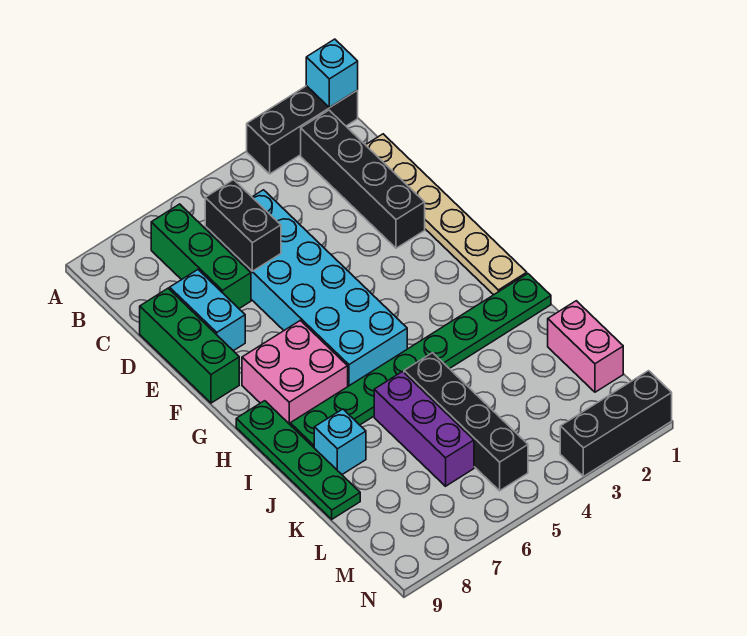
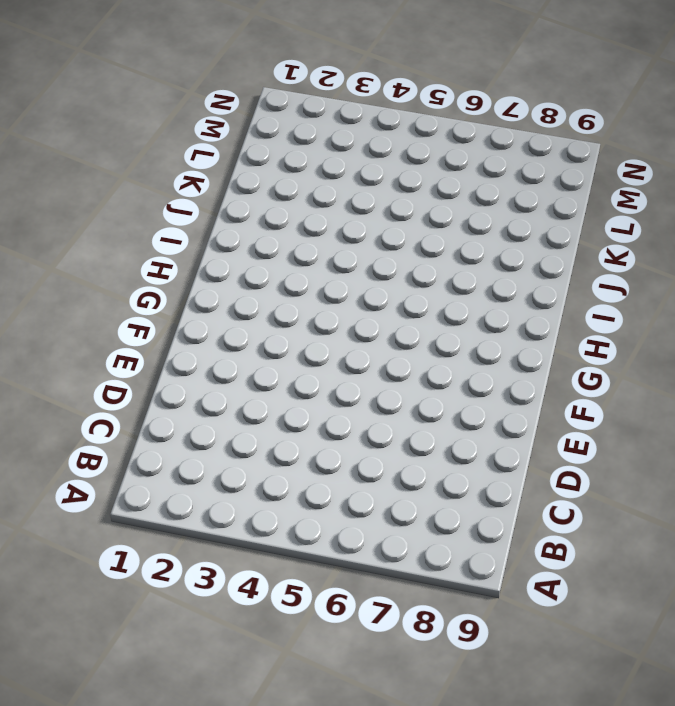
none -> black brick A1:A3 level 1
none -> black brick B2:E2 level 1
none -> green brick B7:D7 level 1

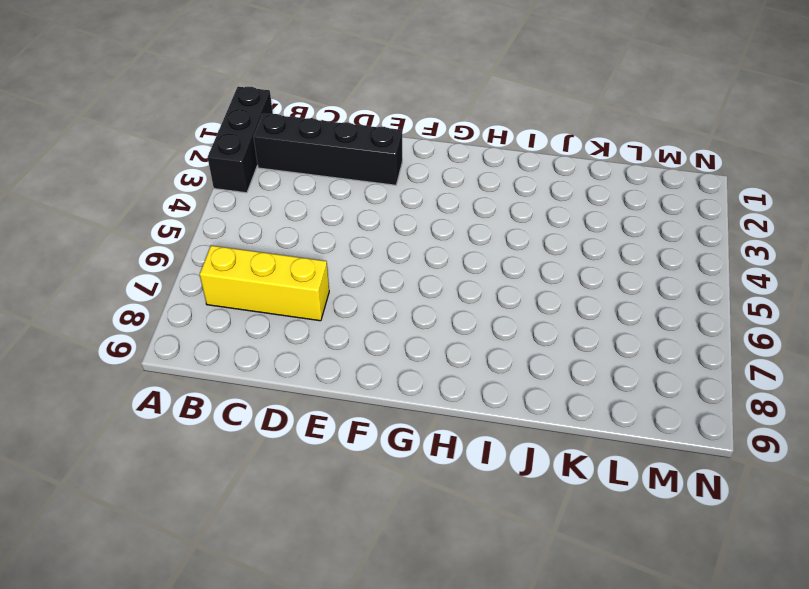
yellow brick B7:D7 level 1 -> green brick B7:D7 level 1
none -> tan plate C1:H1 level 1
none -> cyan brick C5:H6 level 1
none -> cyan brick D8:E8 level 1

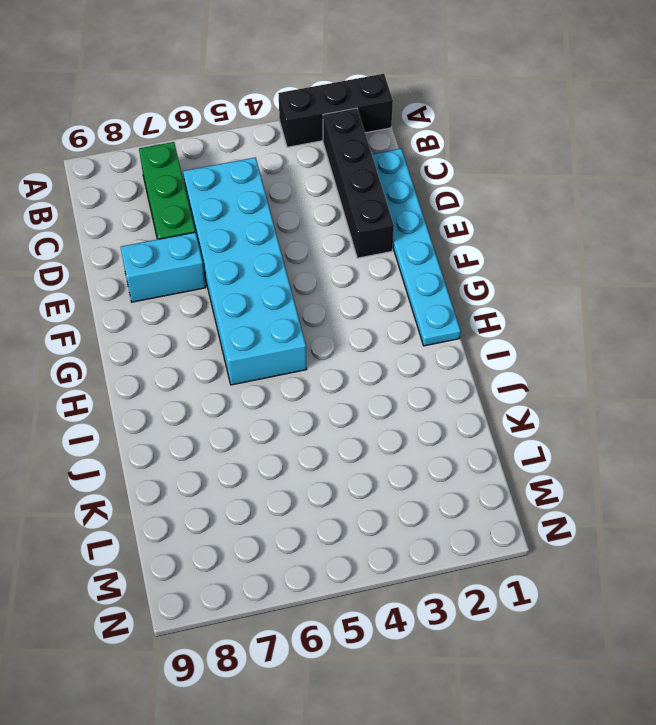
cyan plate C1:H1 level 1 -> tan plate C1:H1 level 1
cyan brick E7:E8 level 1 -> cyan brick D8:E8 level 1
none -> green brick D9:F9 level 1
none -> pink brick G7:H8 level 1
none -> green plate H9:K9 level 1

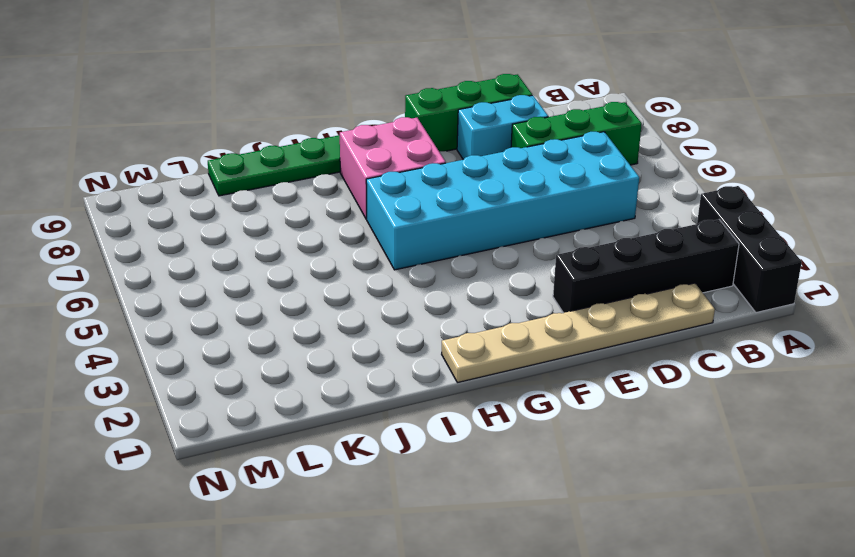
none -> green plate I1:I8 level 1
none -> black brick J5:M5 level 1
none -> purple brick J6:L6 level 1

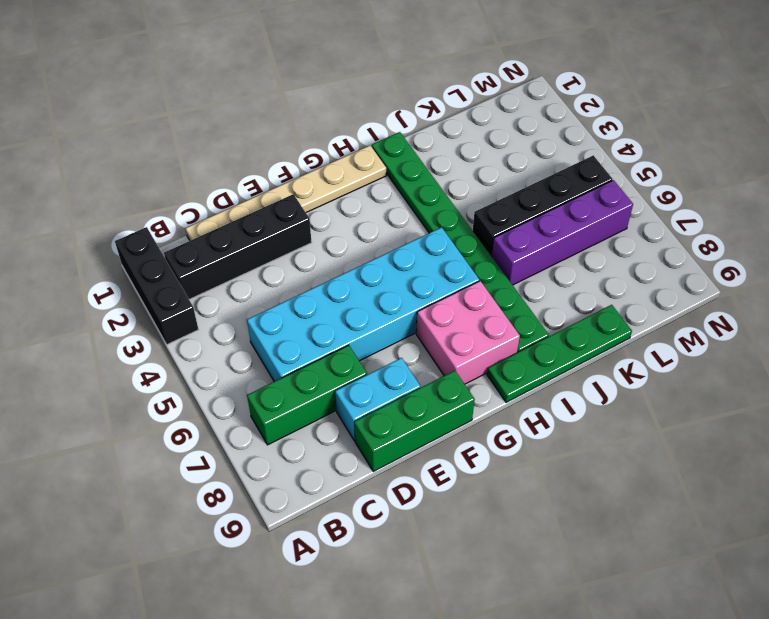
purple brick J6:M6 level 1 -> purple brick J6:L6 level 1
none -> cyan brick J8 level 1
none -> pink brick K1:L1 level 1
none -> black brick N1:N3 level 1

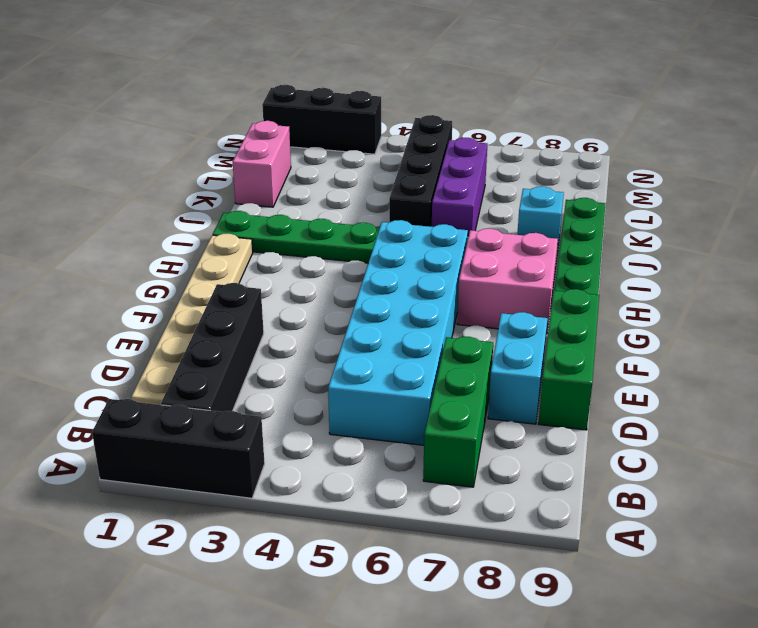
none -> cyan brick A1 level 2
none -> black brick C6:D6 level 2

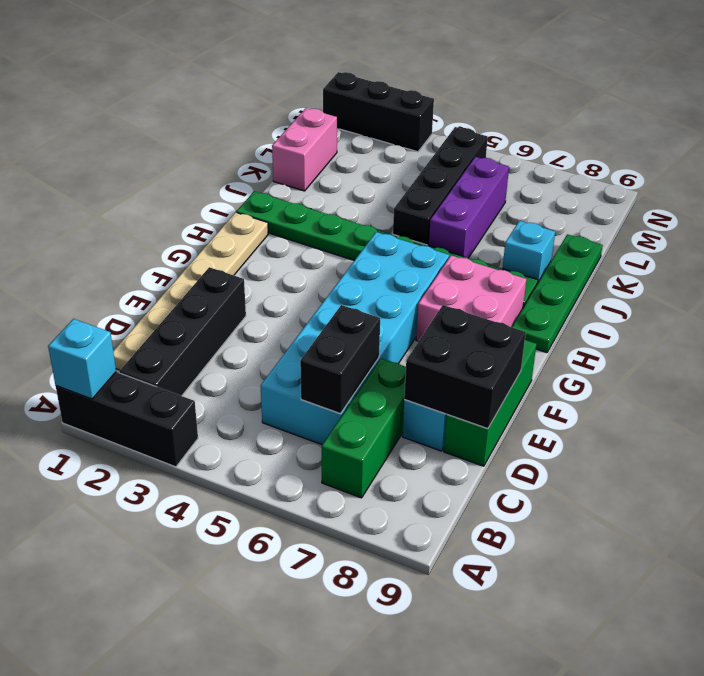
black brick D8:E9 level 2 -> none

